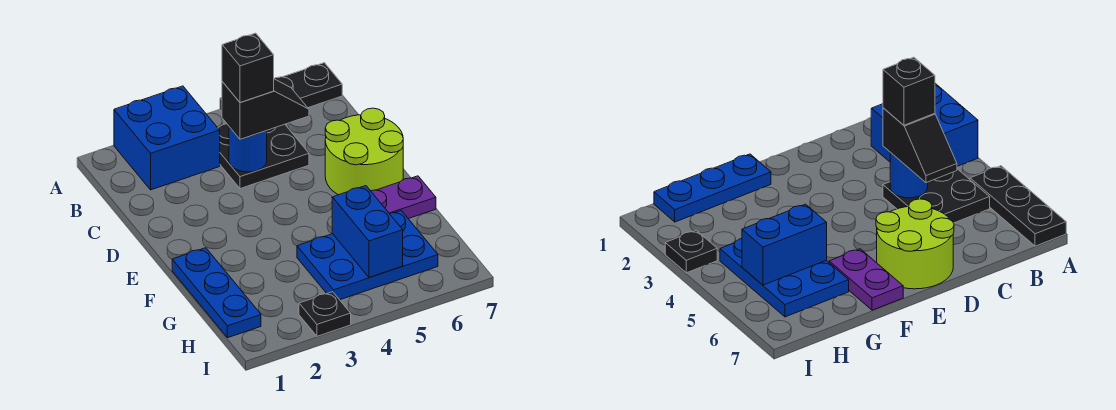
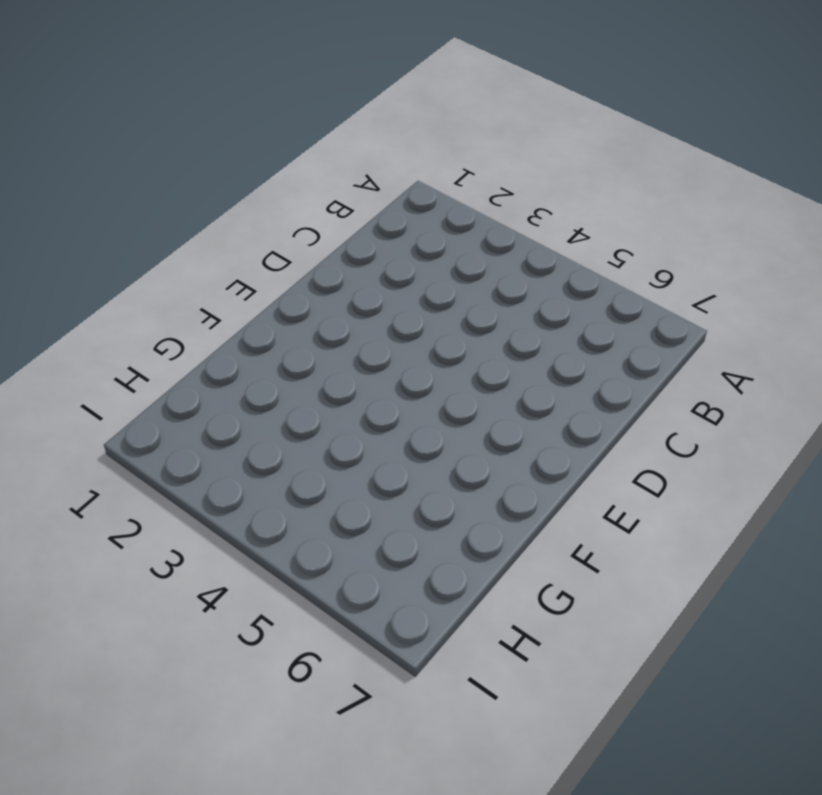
none -> blue brick A2:B3 level 1
none -> black plate A5:A7 level 1
none -> black plate B4:C5 level 1

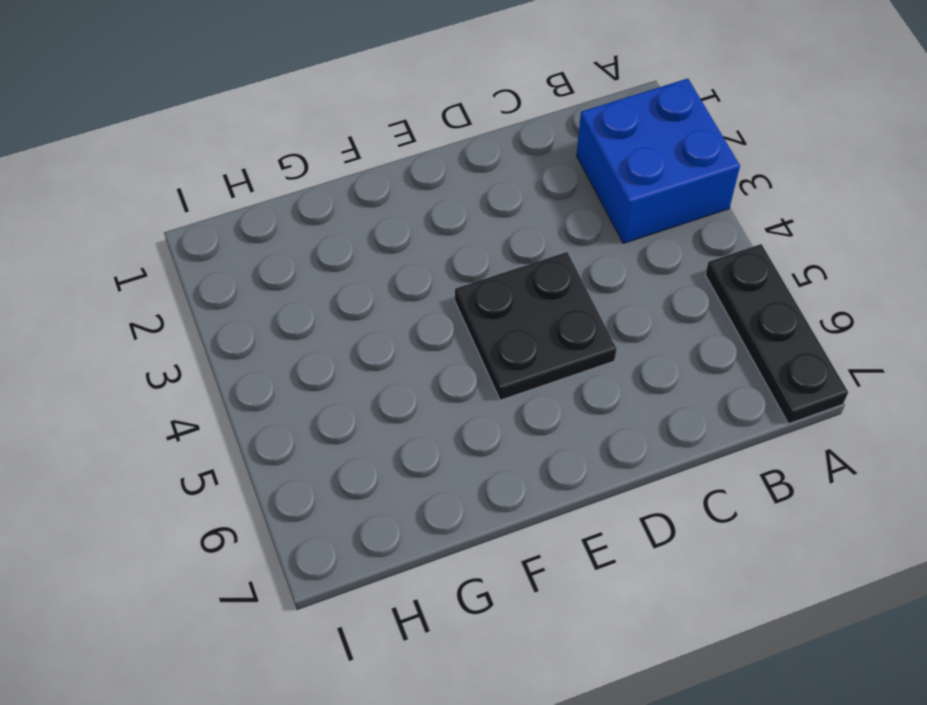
black plate D4:E5 level 1 -> black plate B4:C5 level 1
none -> lime round brick D6:E7 level 1
none -> blue plate F1:H1 level 1
none -> purple plate F6:F7 level 1

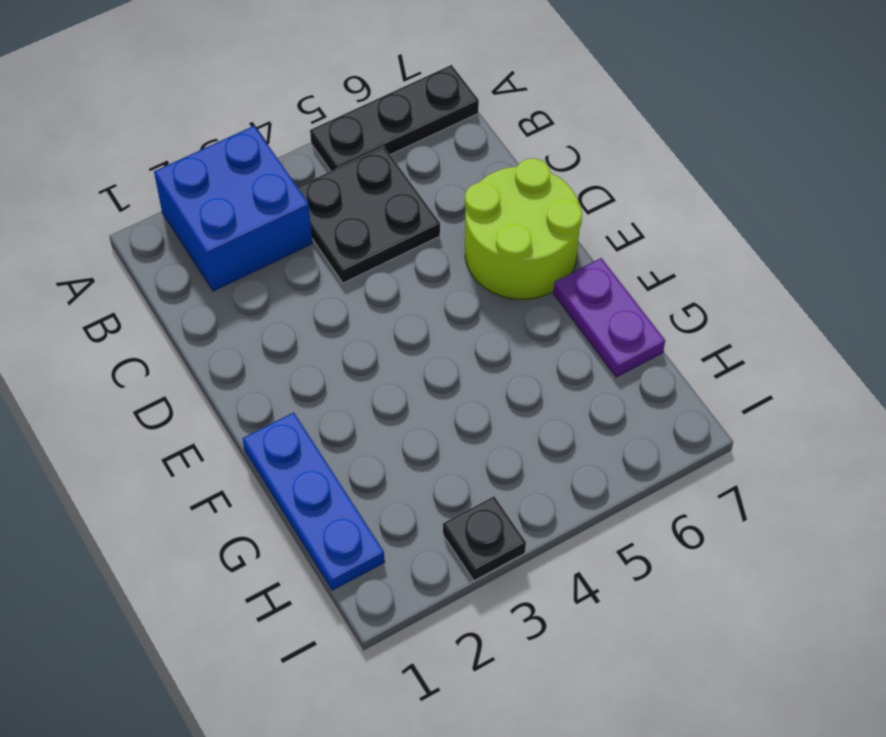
purple plate F7:G7 level 1 -> purple plate F6:F7 level 1
none -> blue plate G4:H6 level 1
none -> blue round brick C4 level 2
none -> blue brick G5:H5 level 2

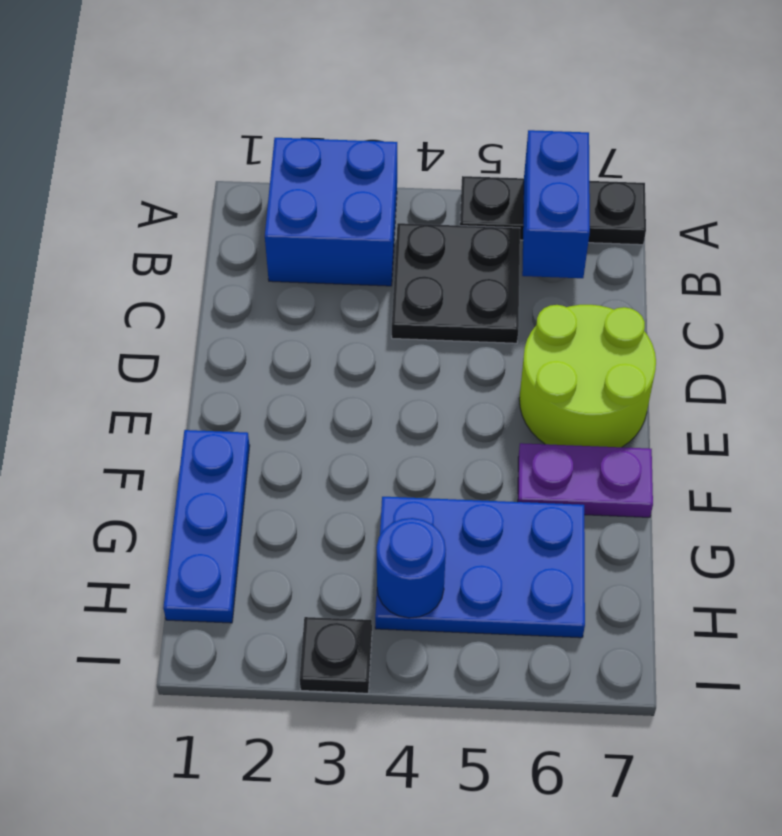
blue brick A6:B6 level 2 -> blue brick G5:H5 level 2
blue round brick H4 level 2 -> blue round brick C4 level 2
none -> black slope C4:C5 level 3 top 4
none -> black brick C4 level 4

